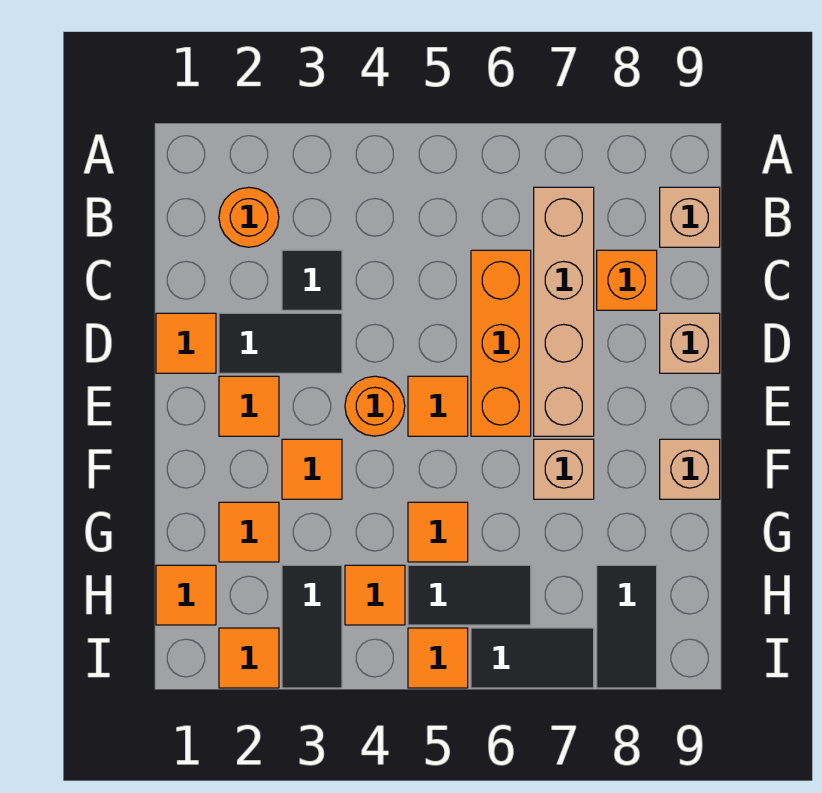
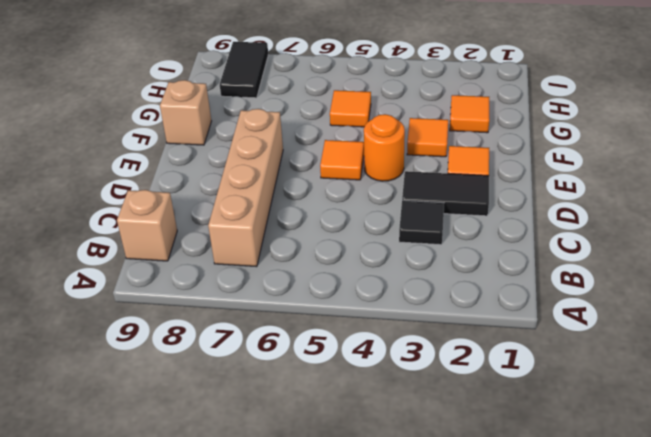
none -> orange round brick B2 level 1
none -> orange brick C6:E6 level 1
none -> orange brick C8 level 1

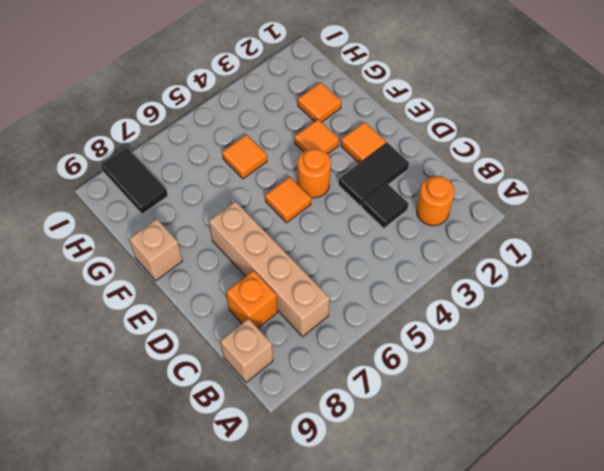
none -> orange brick C6:E6 level 1
none -> orange tile D1 level 1
none -> tan brick D9 level 1

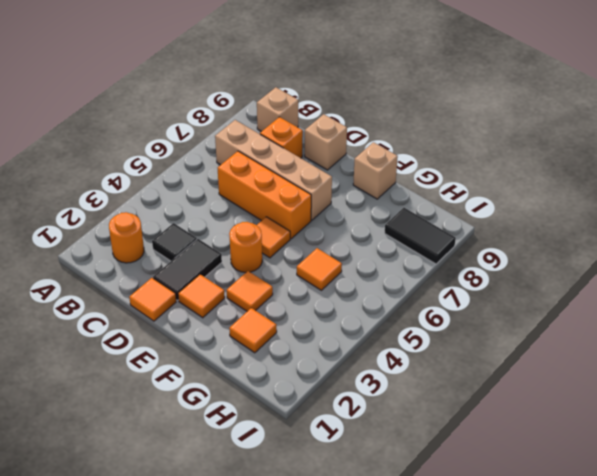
none -> tan brick F7 level 1
none -> orange tile H1 level 1
none -> black tile H3:I3 level 1

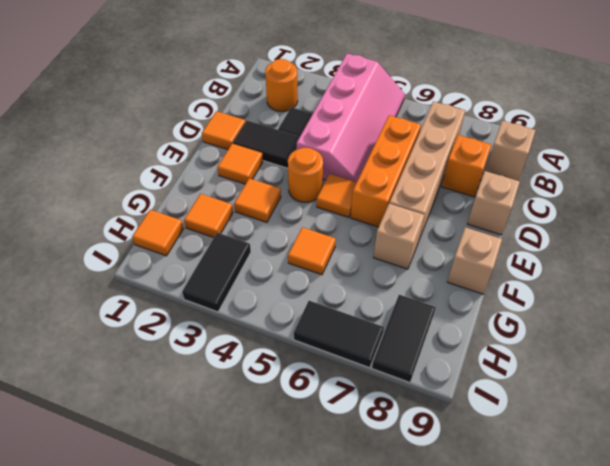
pink slope A4:D5 level 1 top 4 -> none
none -> orange tile H4 level 1
none -> black tile H5:H6 level 1
none -> orange tile I2 level 1

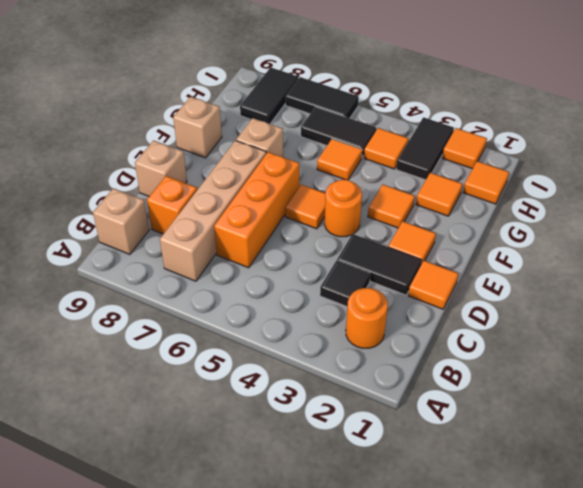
none -> orange tile I5 level 1

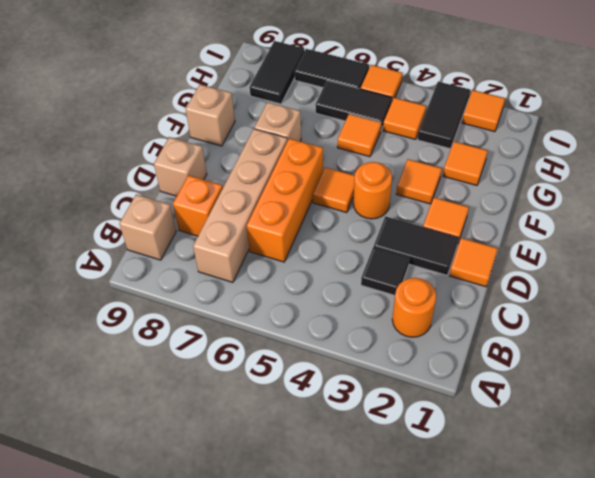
none -> orange tile H1 level 1

